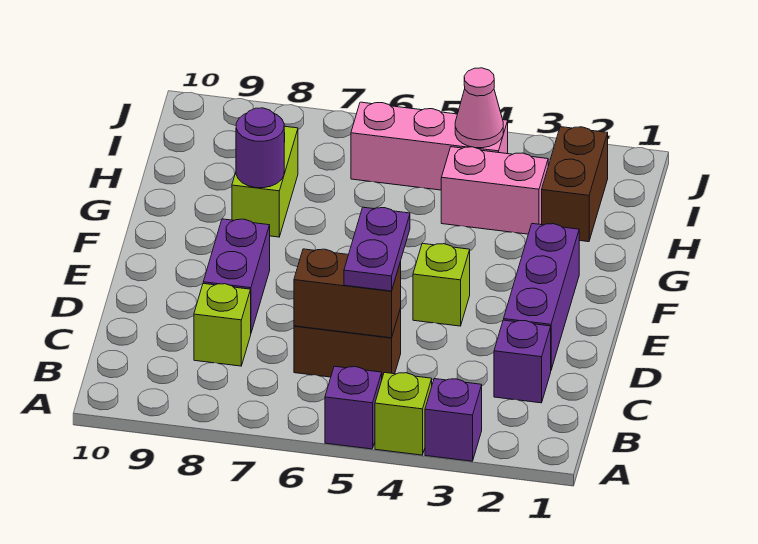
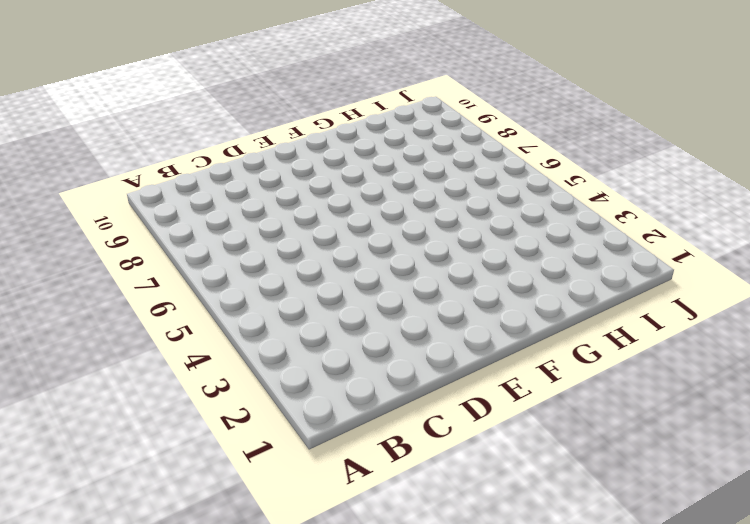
none -> purple brick A3 level 1
none -> lime brick A4 level 1
none -> purple brick A5 level 1

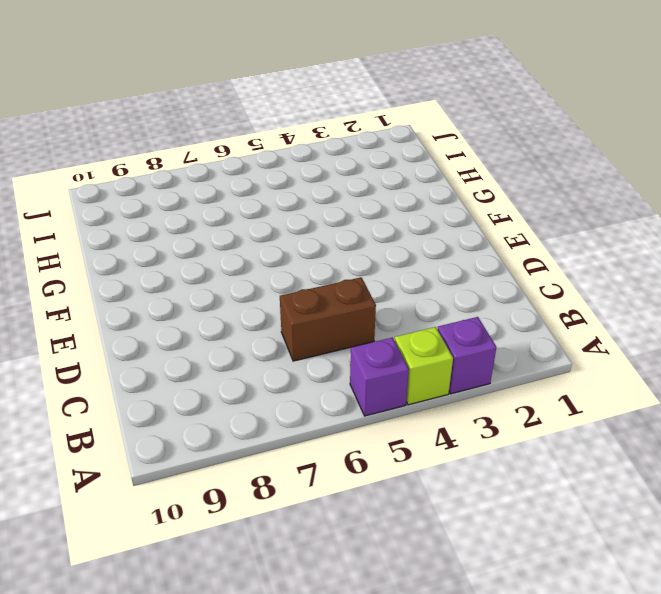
none -> purple brick C2 level 1
none -> lime brick C8 level 1
none -> purple brick D2:F2 level 1

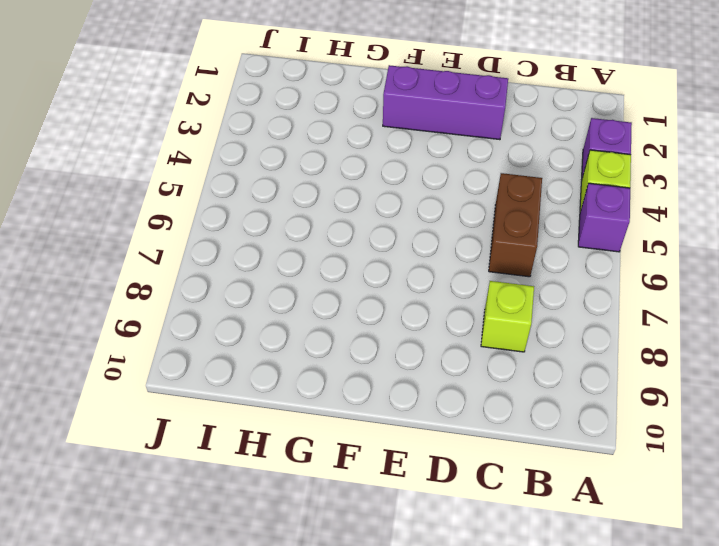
none -> purple brick C2 level 1
none -> purple brick D8:E8 level 1
none -> lime brick E4 level 1

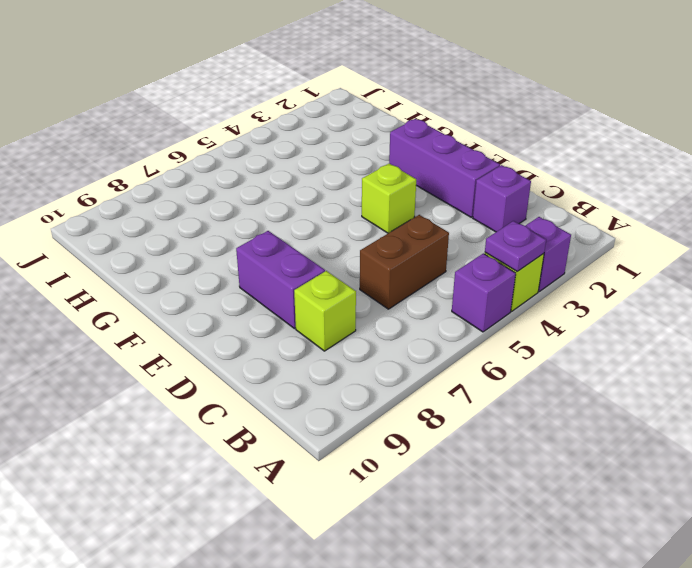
purple plate A4 level 2 -> none
none -> lime brick G8:H8 level 1
none -> brown brick H2:I2 level 1
none -> pink brick H3:H4 level 1

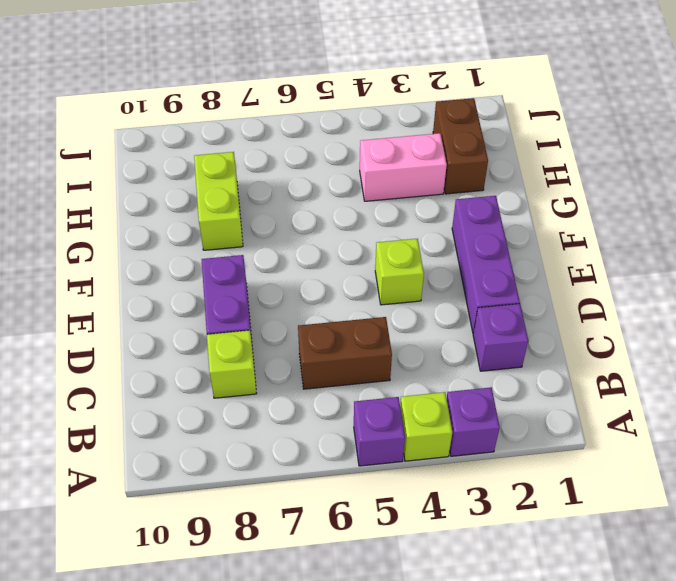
none -> pink brick I4:I6 level 1
none -> brown brick C5:C6 level 2
none -> purple round brick G8 level 2

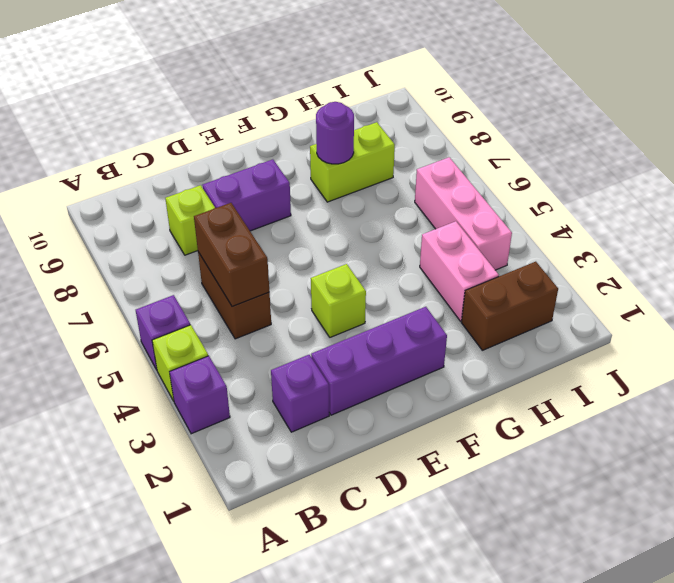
none -> pink cone I4 level 2
none -> purple plate C5:D5 level 3

